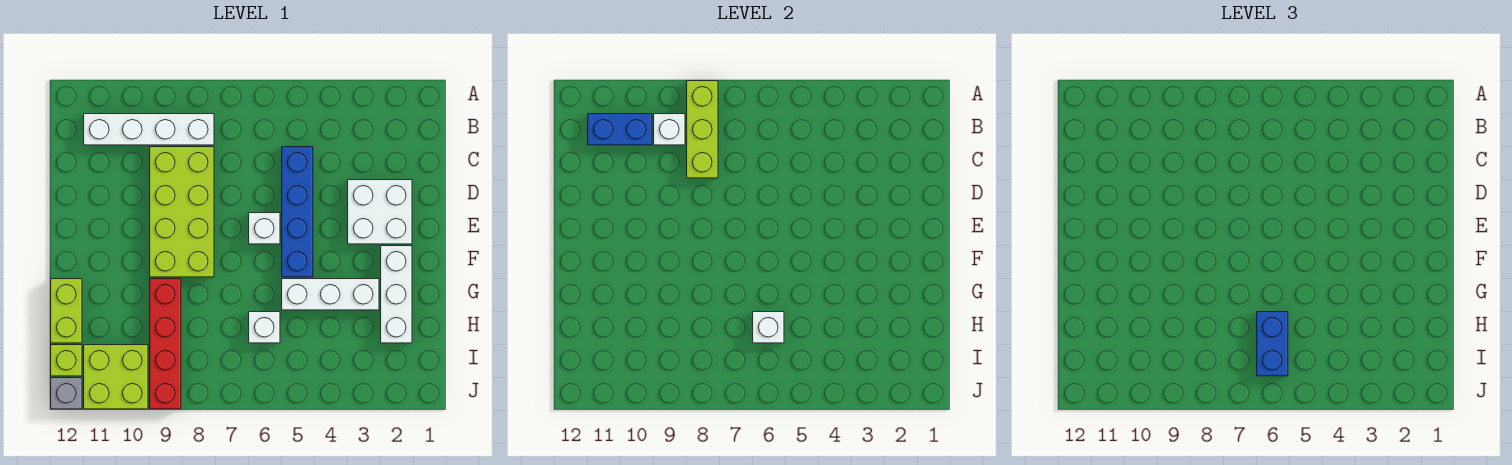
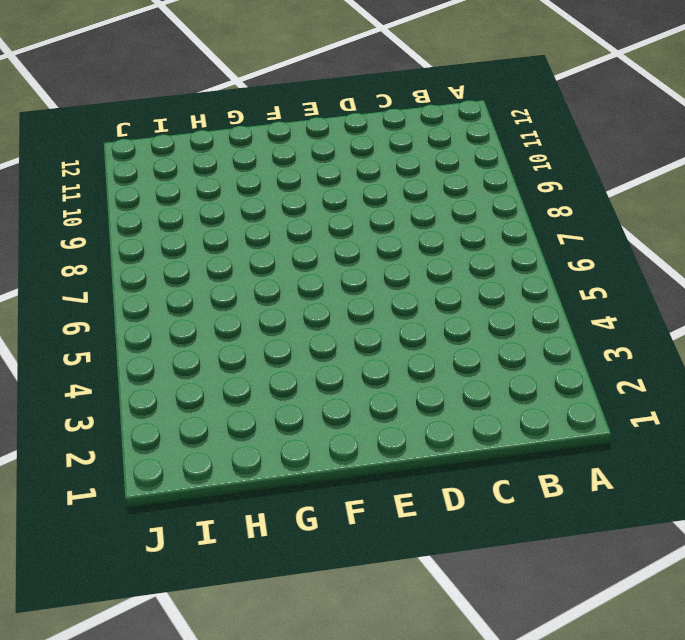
none -> white brick B8:B11 level 1
none -> blue brick C5:F5 level 1
none -> lime brick C8:F9 level 1

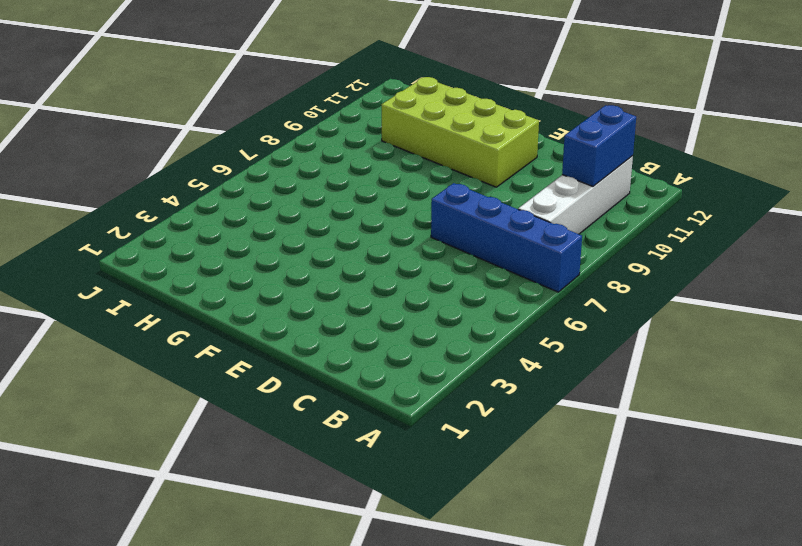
blue brick A7:D7 level 1 -> blue brick C5:F5 level 1
lime brick E10:H11 level 1 -> lime brick C8:F9 level 1
none -> white brick D2:E3 level 1
none -> white brick E6 level 1
none -> white brick F2:H2 level 1

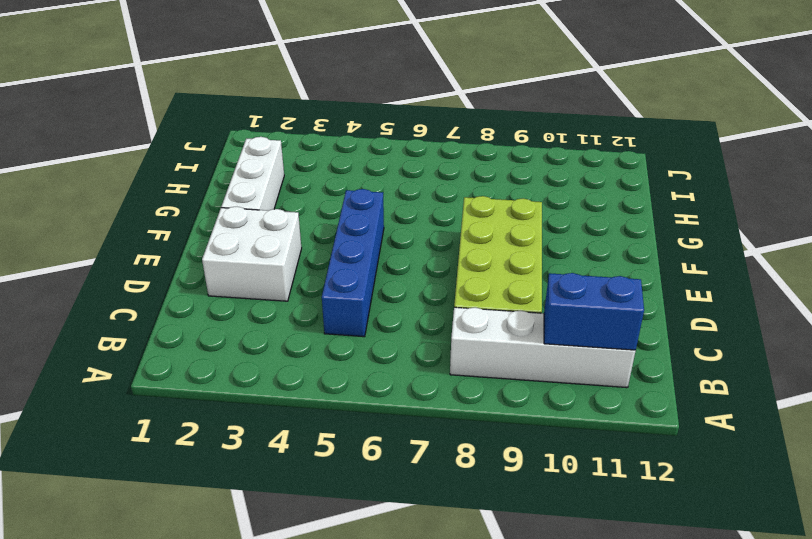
none -> white brick E6 level 1
none -> white brick G3:G5 level 1
none -> red brick G9:J9 level 1

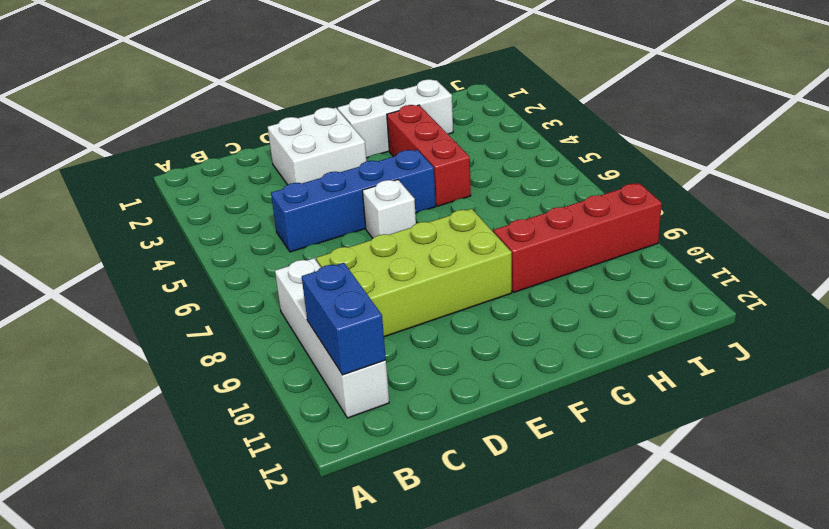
red brick G3:G5 level 1 -> white brick G3:G5 level 1
none -> lime brick G12:H12 level 1
none -> white brick H6 level 1
none -> lime brick I10:J11 level 1

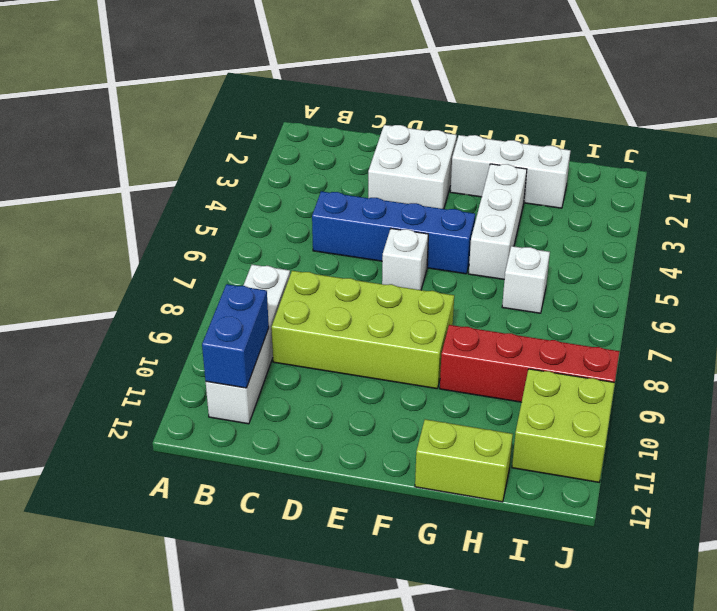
none -> lime brick I12 level 1
none -> grey brick J12 level 1
none -> lime brick A8:C8 level 2

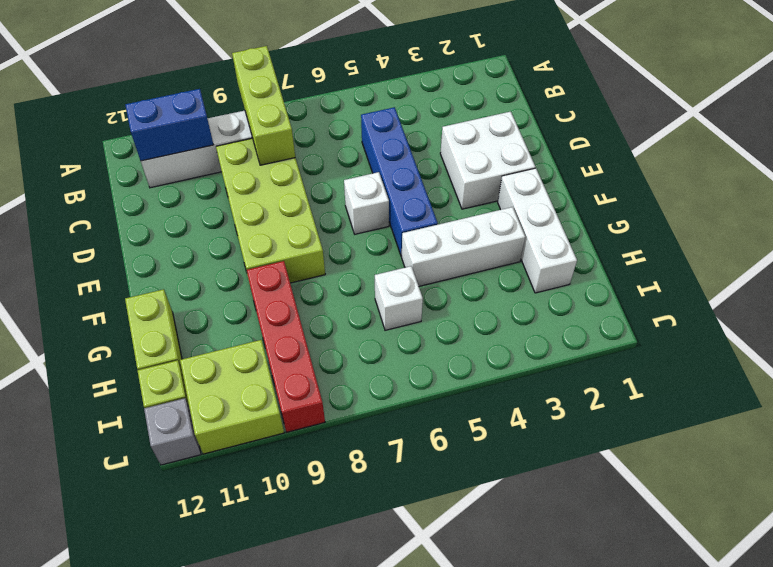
none -> white brick B9 level 2
none -> white brick H6 level 2
none -> blue brick H6:I6 level 3

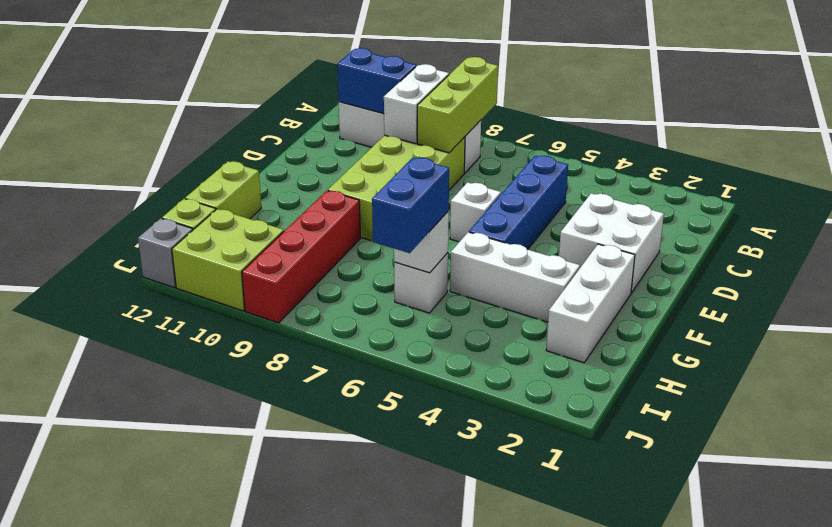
white brick B9:C9 level 2 -> white brick B9 level 2

